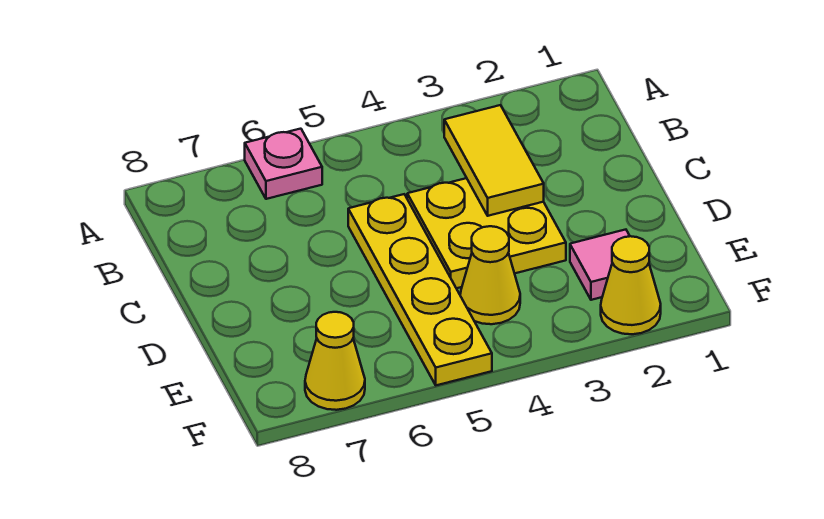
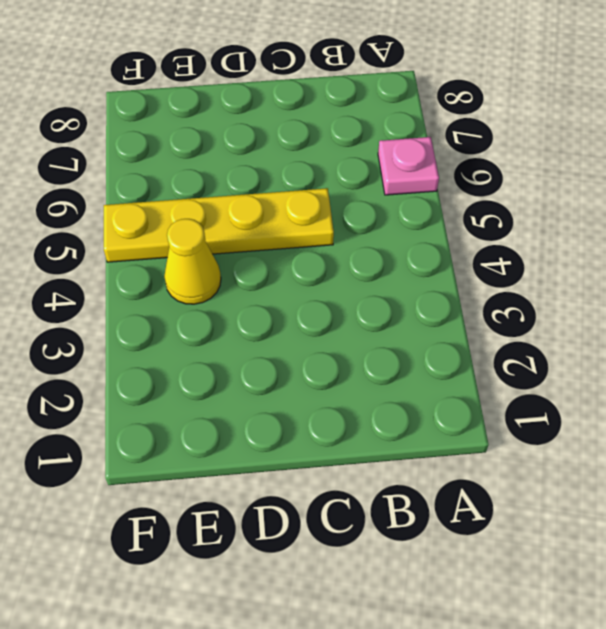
none -> yellow plate C3:D4 level 1
none -> pink tile E2 level 1

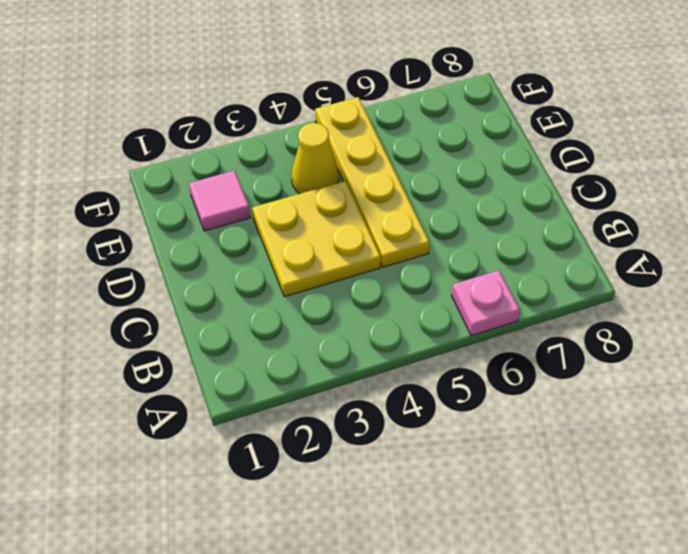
none -> yellow cone F2 level 1
none -> yellow cone F7 level 1

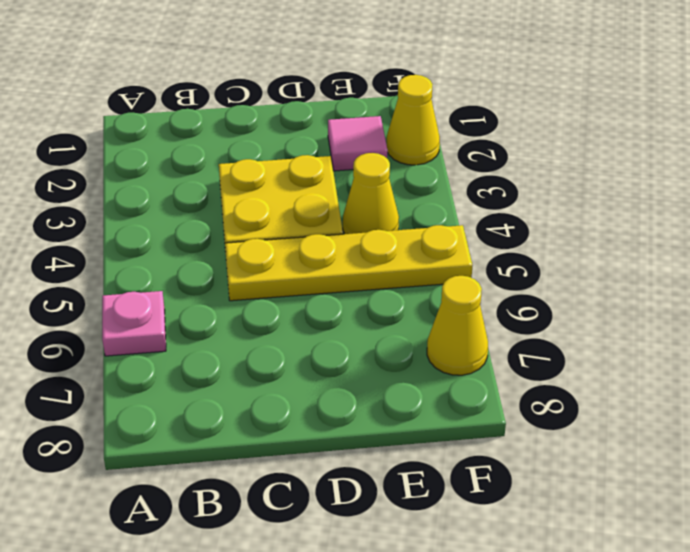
none -> yellow tile B3:C3 level 2

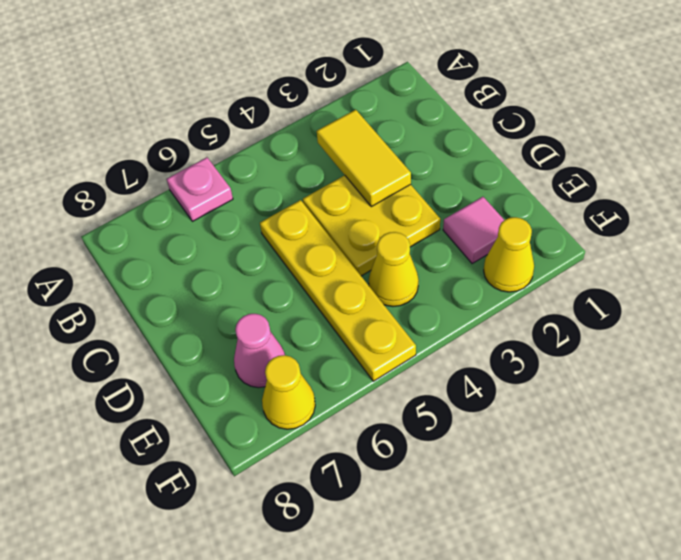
pink cone E7 level 1 -> none

